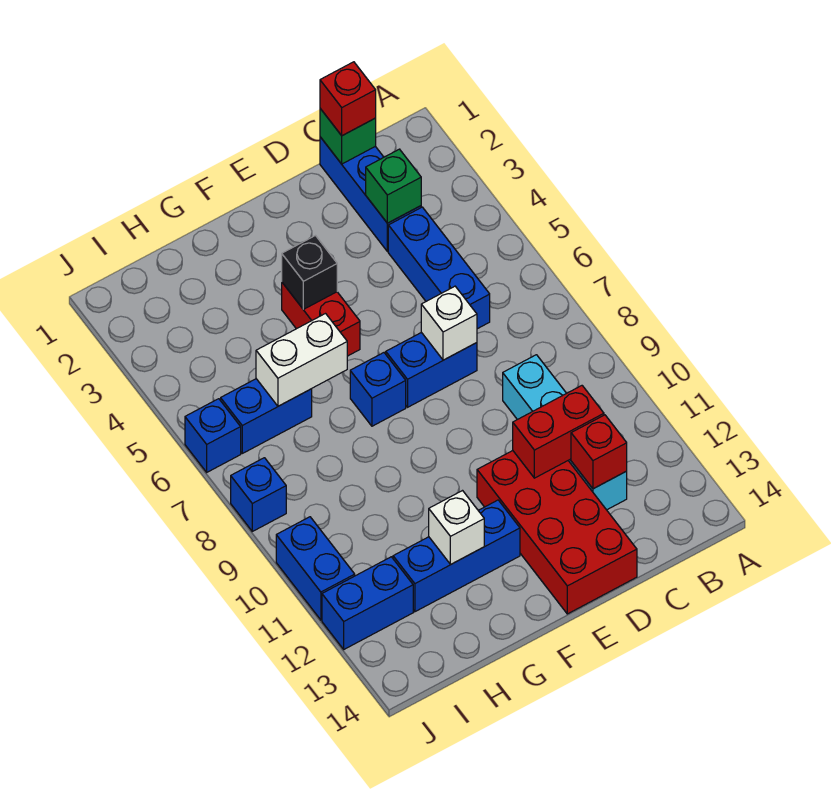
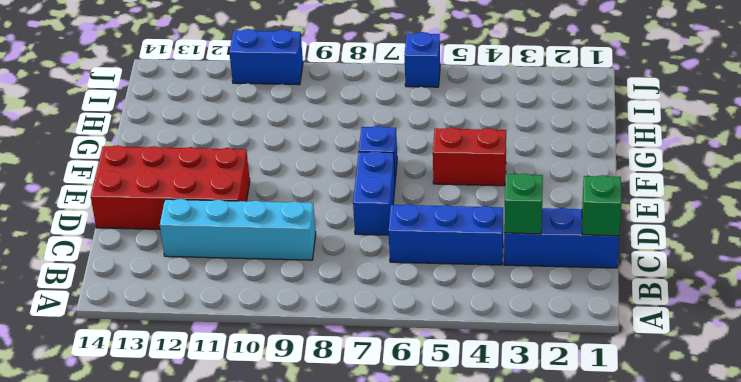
none -> blue brick F12:H12 level 1
none -> blue brick H6:I6 level 1
none -> blue brick I12:J12 level 1

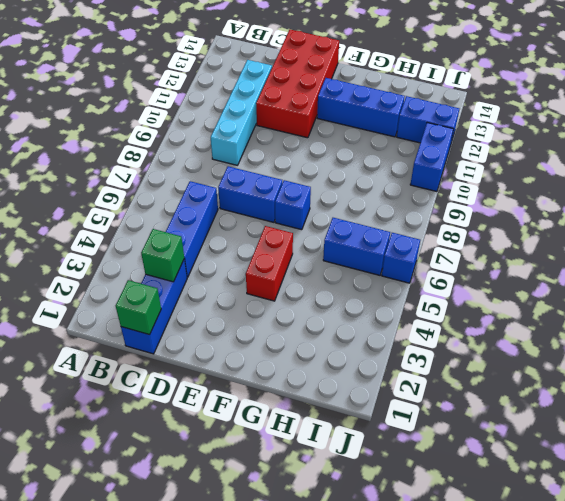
none -> blue brick J8 level 1
none -> red brick C11:D11 level 2
none -> red brick C12 level 2

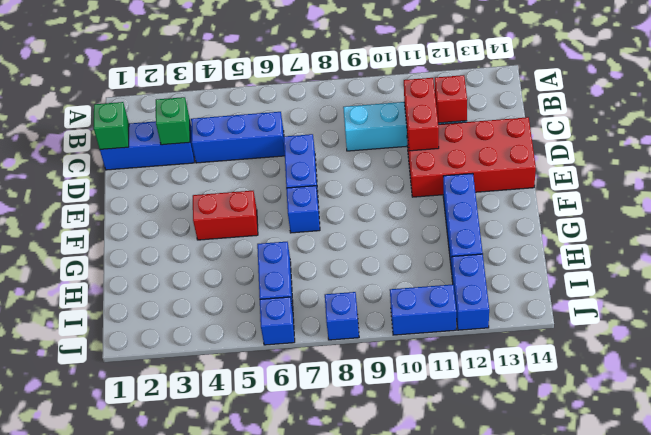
none -> white brick D7 level 2
none -> black brick F4 level 2
none -> white brick G6:H6 level 2

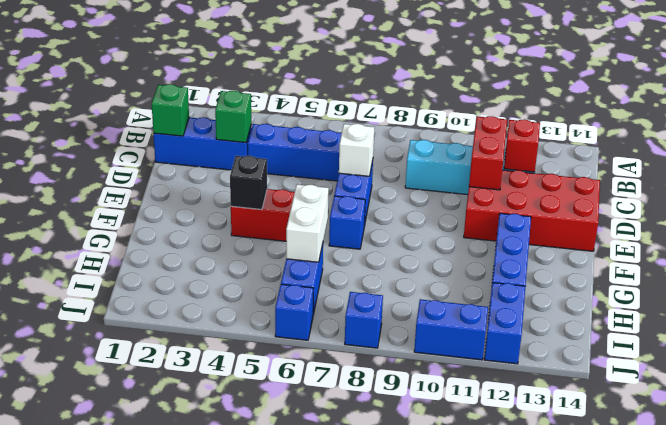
none -> white brick G12 level 2
none -> red brick C1 level 3

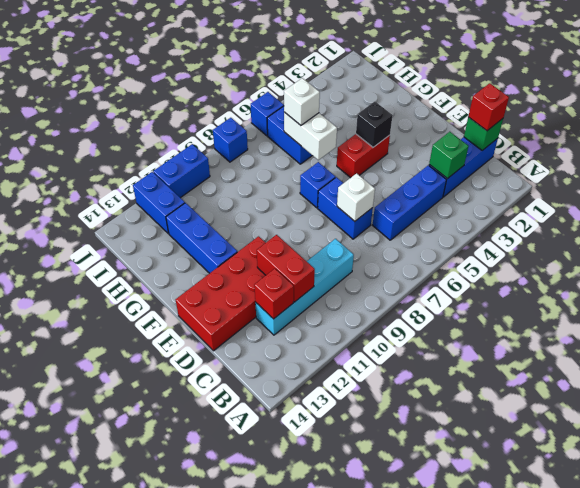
white brick H6 level 3 -> white brick G12 level 2

